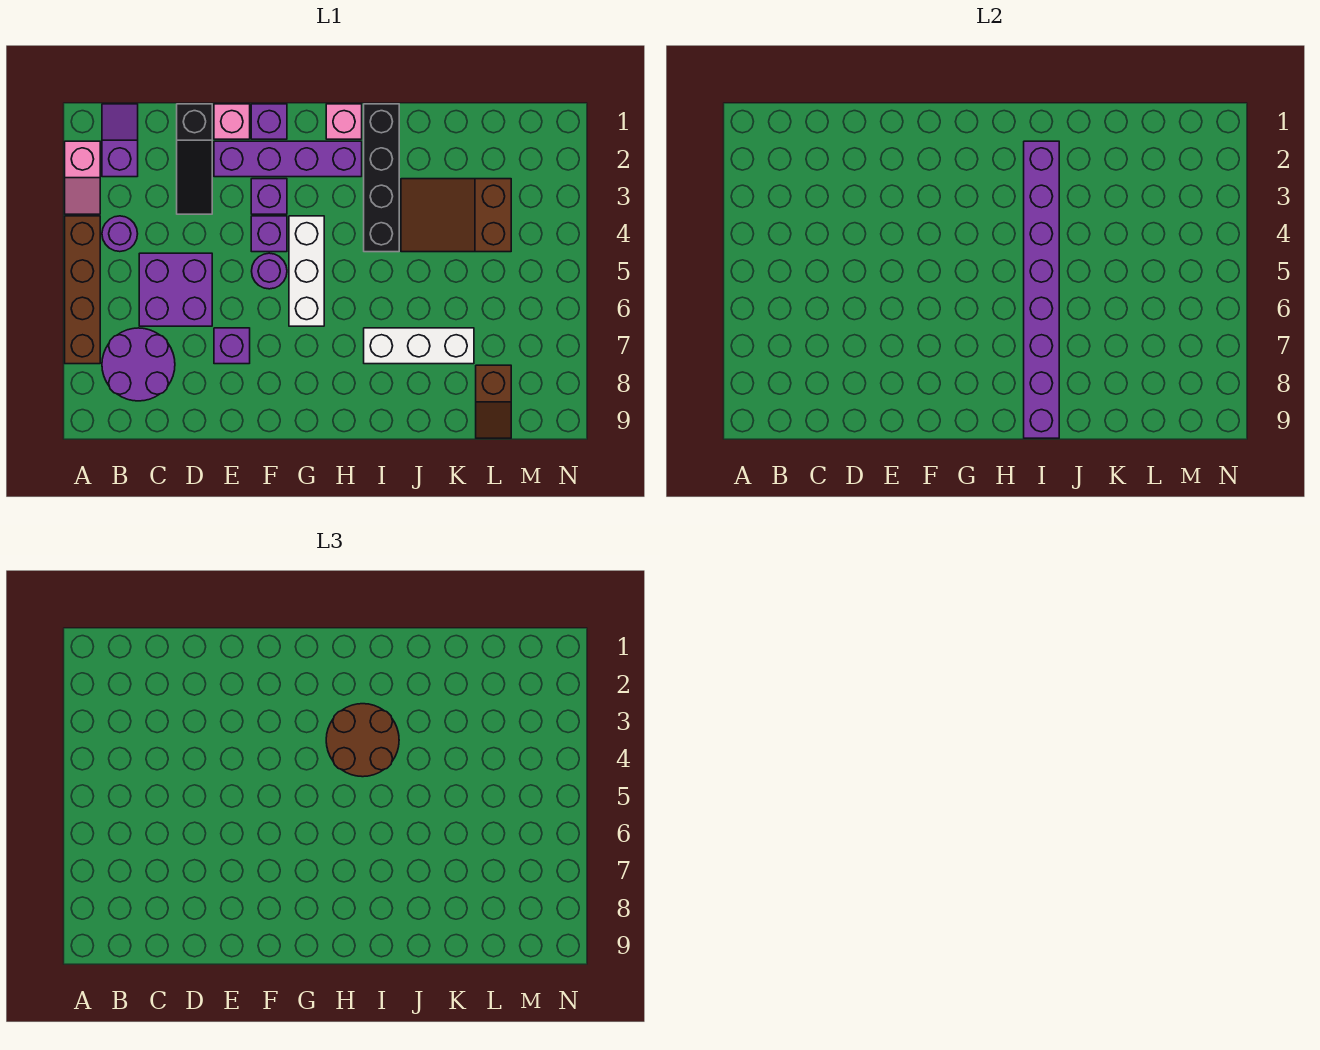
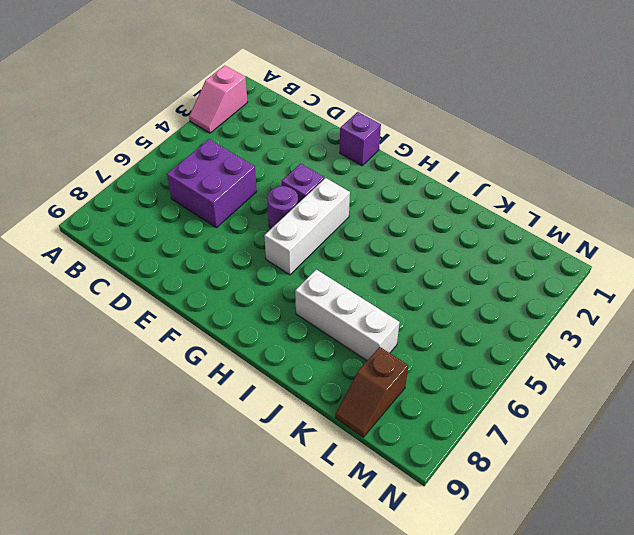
none -> brown brick A4:A7 level 1
none -> purple slope B1:B2 level 1 top 2
none -> purple round brick B4 level 1

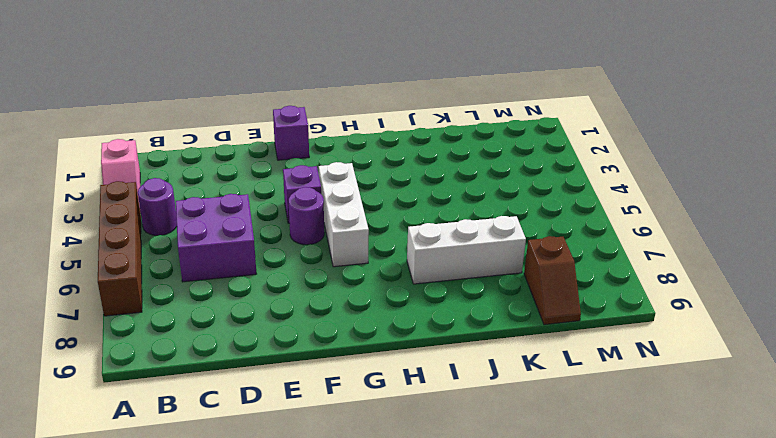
none -> purple slope B1:B2 level 1 top 2
none -> purple round brick B7:C8 level 1
none -> black slope D1:D3 level 1 top 1

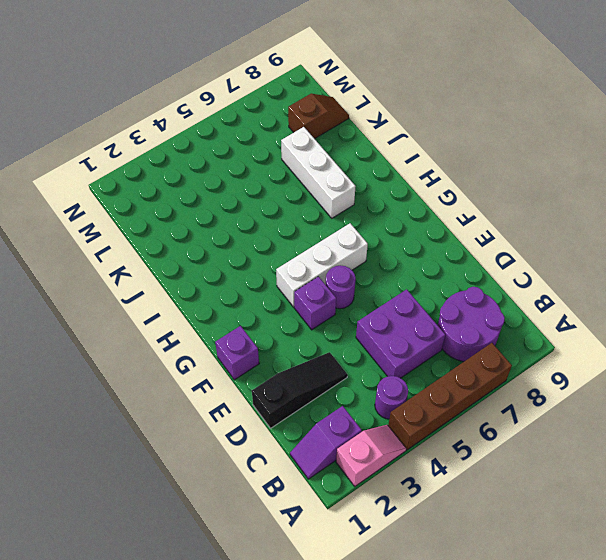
none -> pink brick E1 level 1
none -> purple brick E2:H2 level 1
none -> purple brick E7 level 1

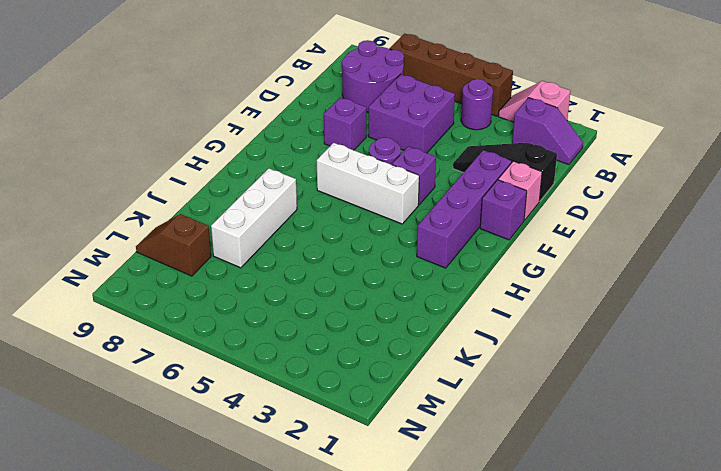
none -> purple brick F3 level 1
none -> pink brick H1 level 1
none -> black brick I1:I4 level 1

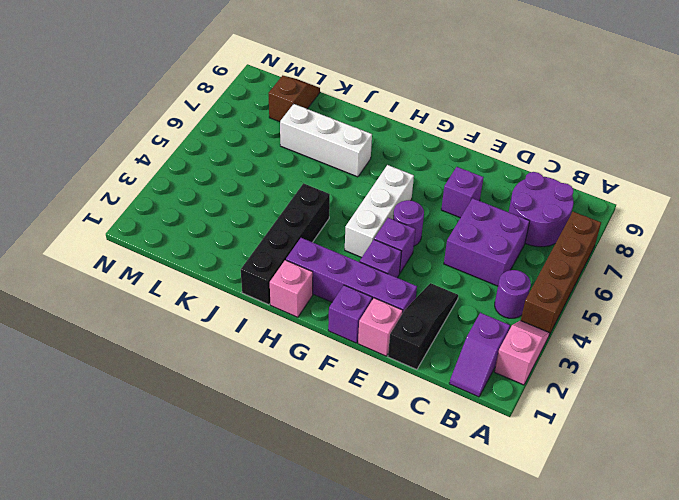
none -> brown slope J3:L4 level 1 top L
none -> purple brick I2:I9 level 2
none -> brown round brick H3:I4 level 3

